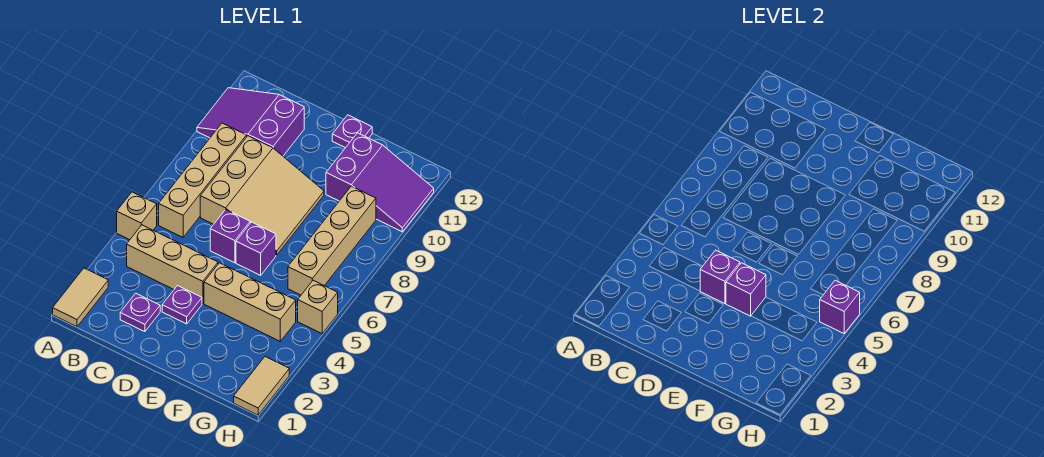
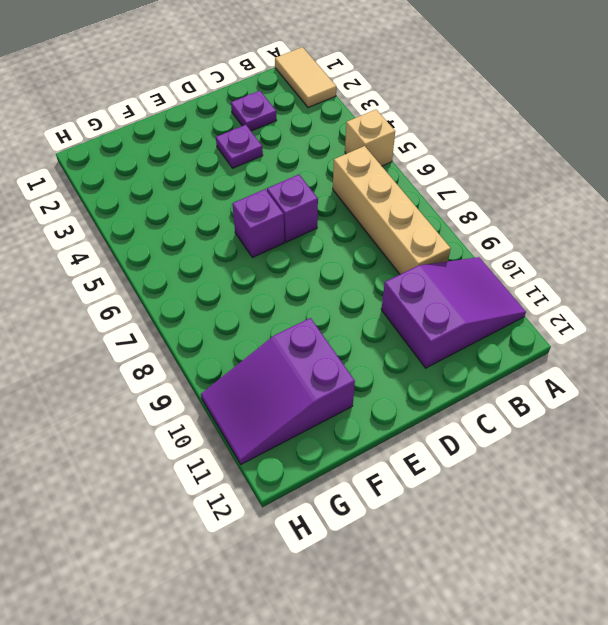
none -> tan brick B4:D4 level 1
none -> tan slope C7:E9 level 1 top C
none -> tan brick E4:G4 level 1

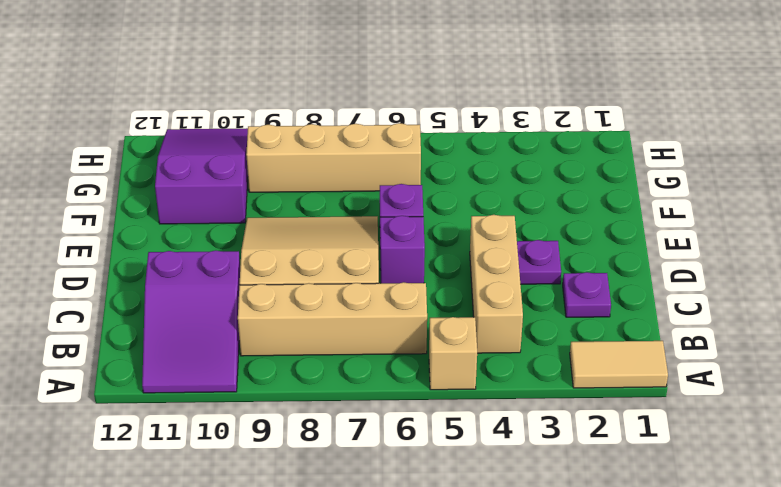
none -> tan brick E4:G4 level 1
none -> purple plate E12 level 1
none -> tan tile H1:H2 level 1

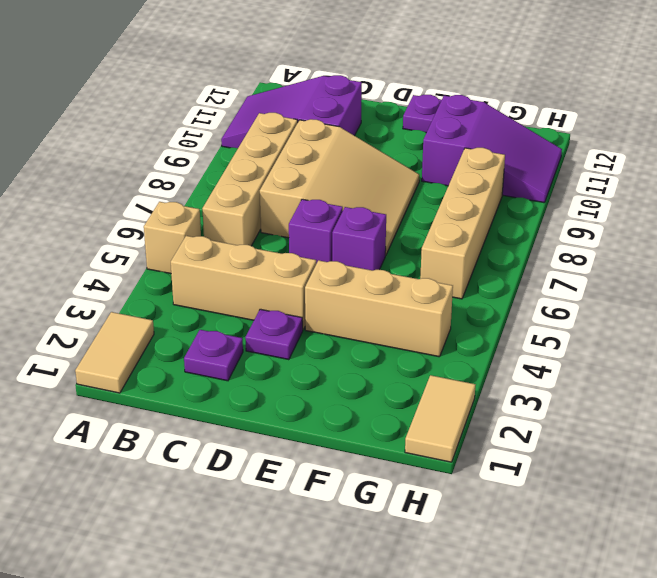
none -> tan brick H5 level 1
none -> purple brick D4 level 2
none -> purple brick E4 level 2

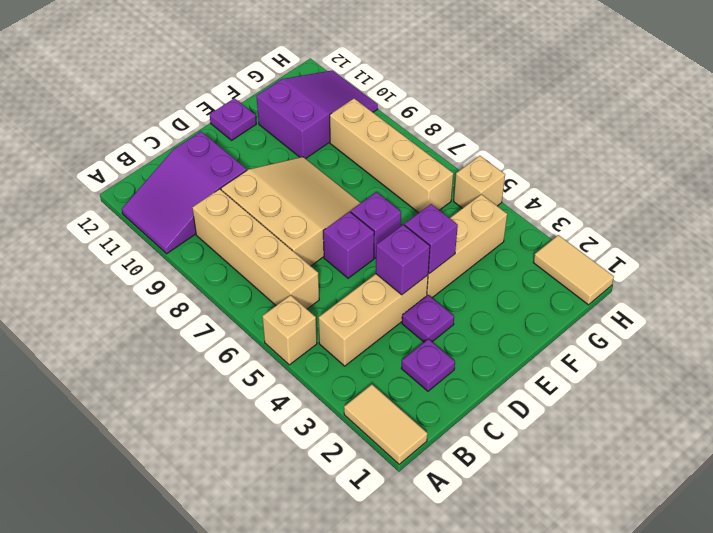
none -> purple brick H5 level 2

